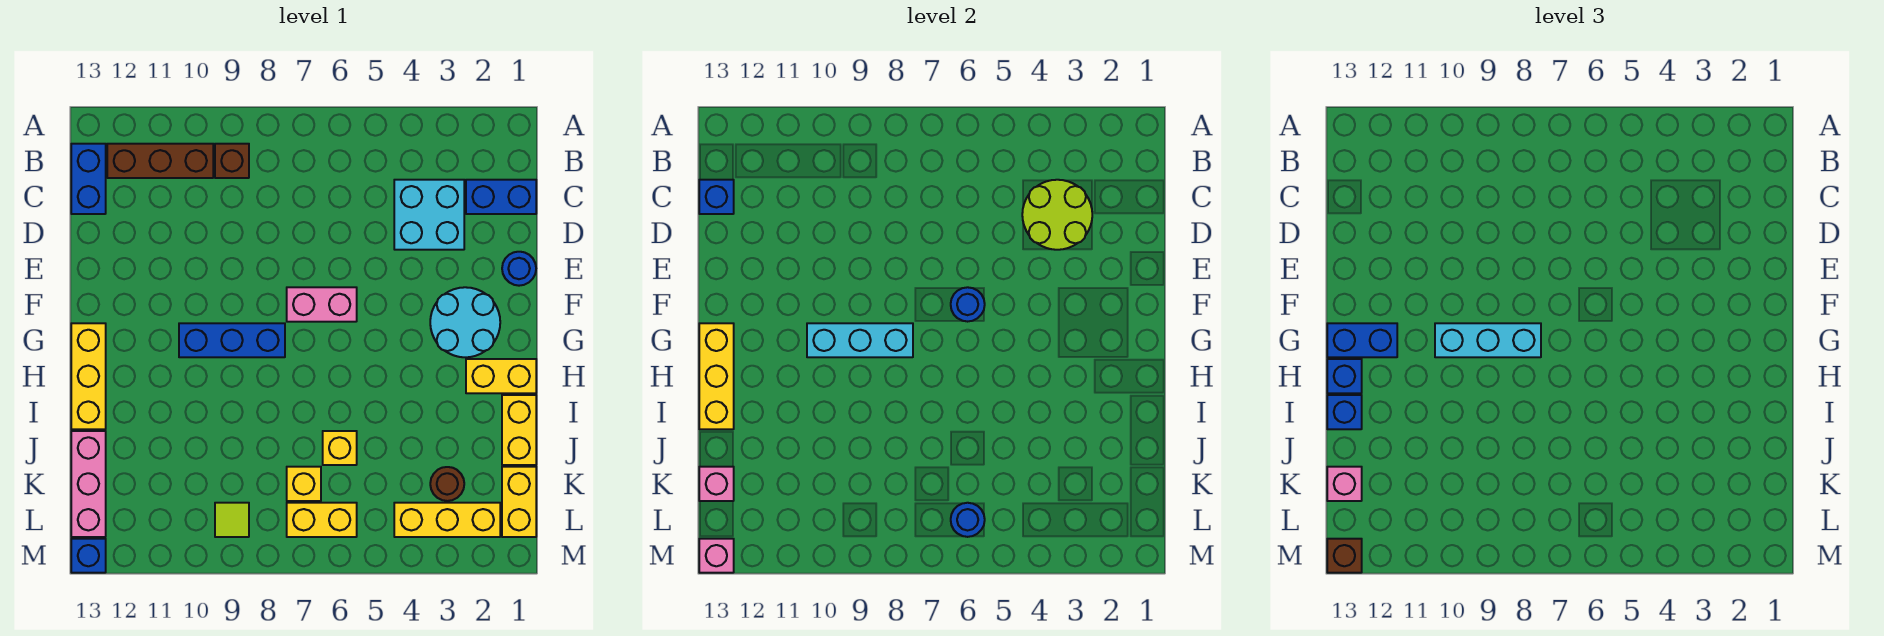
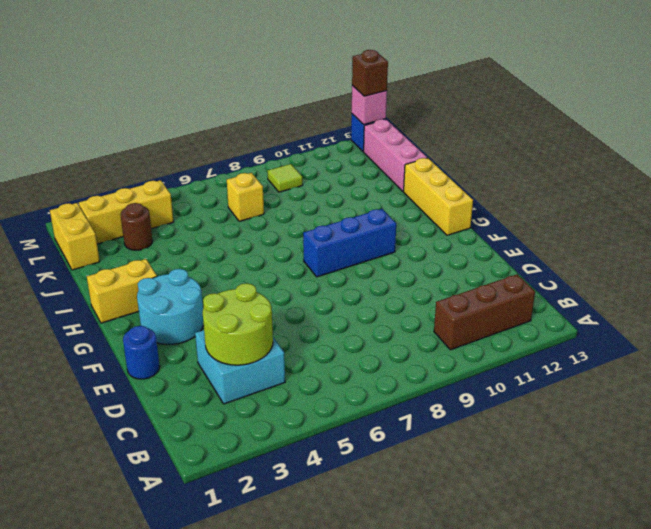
none -> brown brick B9 level 1
none -> blue brick B13:C13 level 1
none -> blue brick C1:C2 level 1
none -> pink brick F6:F7 level 1

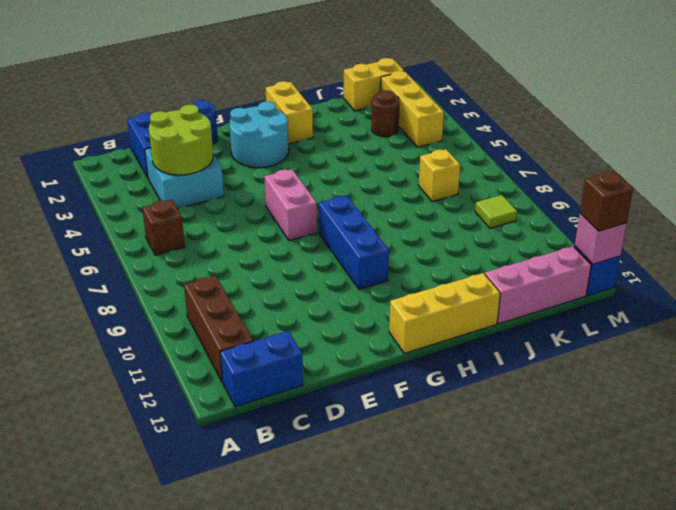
brown brick B6 level 1 -> brown brick B9 level 1
none -> yellow brick I1:J1 level 1
none -> yellow brick J6 level 1
none -> yellow brick L6:L7 level 1
none -> blue brick C13 level 2

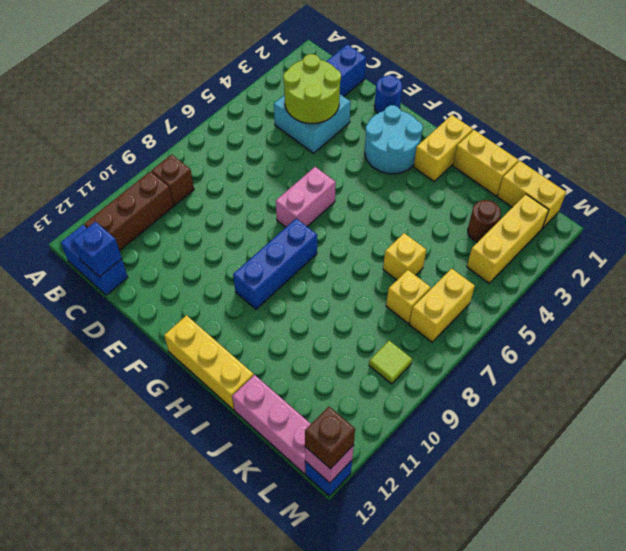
none -> blue round brick F6 level 2
none -> cyan brick G8:G10 level 2
none -> yellow brick G13:I13 level 2
none -> pink brick K13 level 2

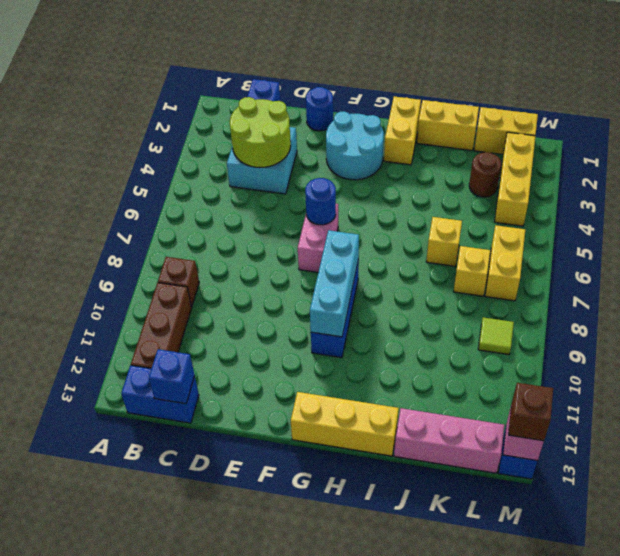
none -> yellow brick G13:I13 level 2
none -> pink brick K13 level 2
none -> blue round brick L6 level 2
none -> cyan brick G8:G10 level 3

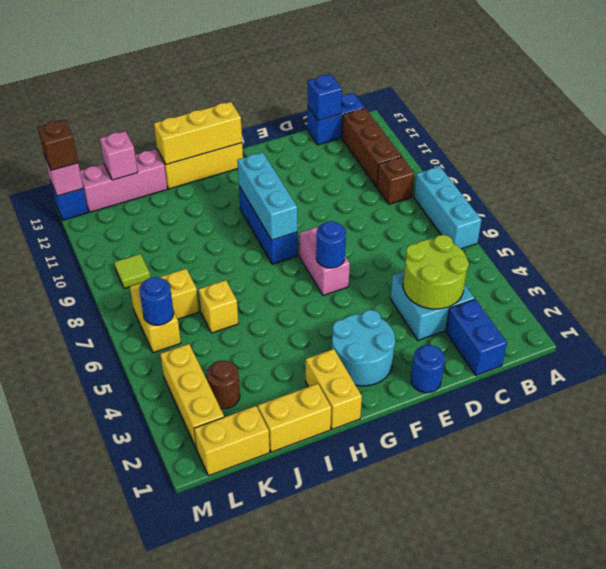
cyan brick A6:A8 level 1 -> cyan brick G8:G10 level 3
none -> blue brick G12:G13 level 3
none -> blue brick H13 level 3
none -> blue brick I13 level 3
none -> pink brick K13 level 3

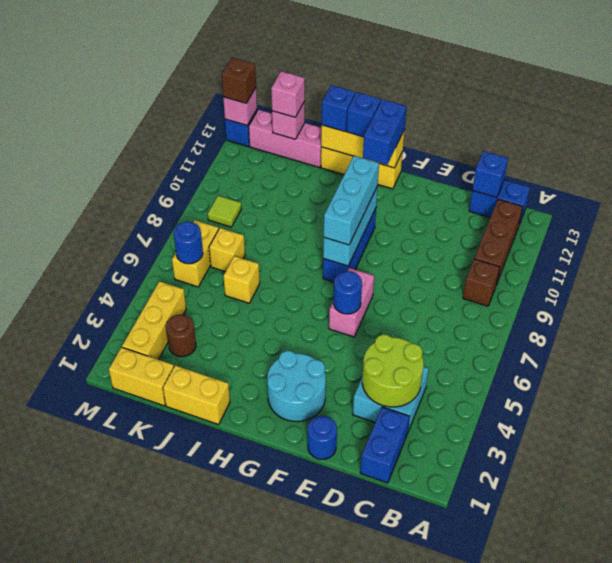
none -> yellow brick H1:H2 level 1

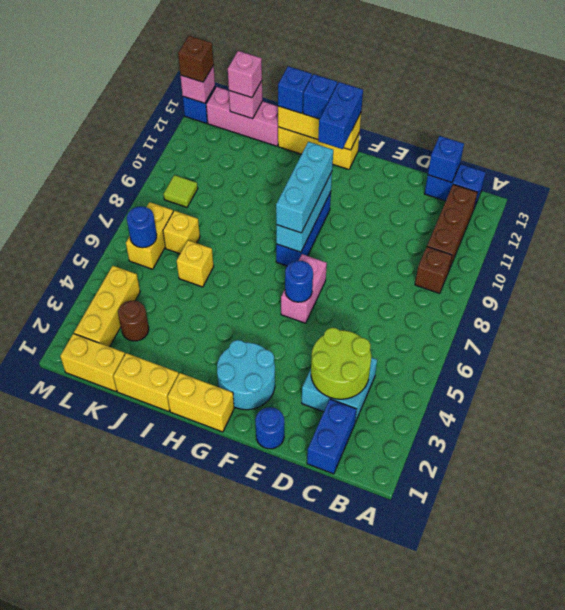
yellow brick G1:H1 level 1 -> yellow brick H1:H2 level 1

